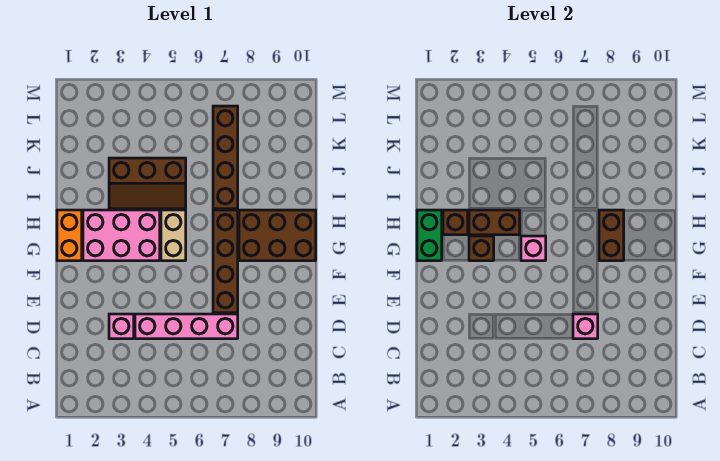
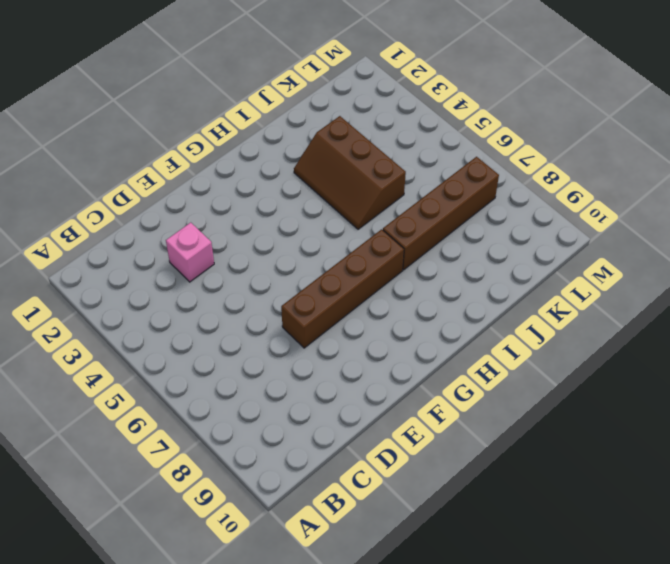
none -> pink brick D4:D7 level 1
none -> orange brick G1:H1 level 1
none -> pink brick G2:H4 level 1

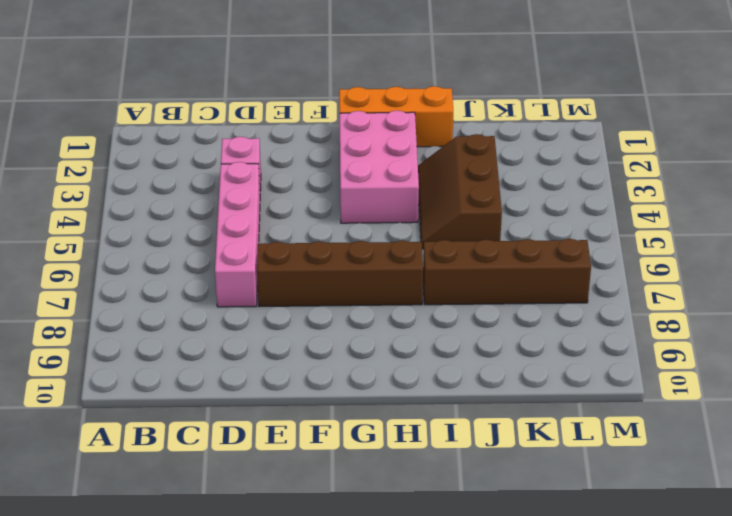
orange brick G1:I1 level 1 -> orange brick G1:H1 level 1
none -> tan brick G5:H5 level 1
none -> brown brick G8:H10 level 1
none -> pink brick D7 level 2

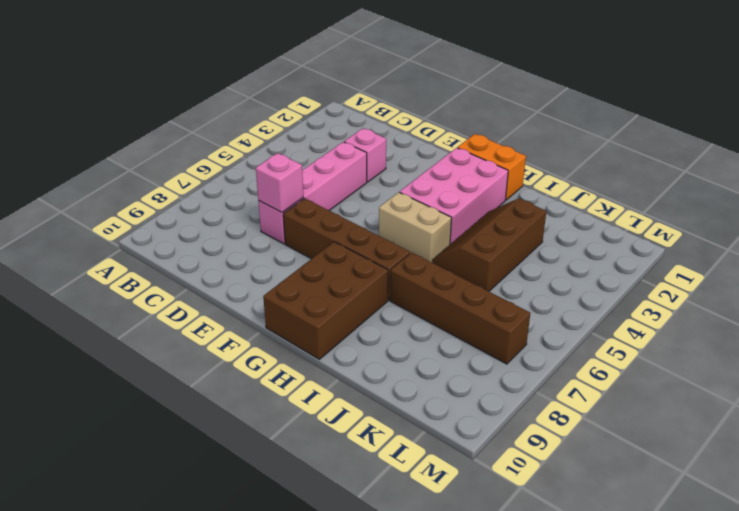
none -> green brick G1:H1 level 2
none -> brown brick G3 level 2
none -> pink brick G5 level 2

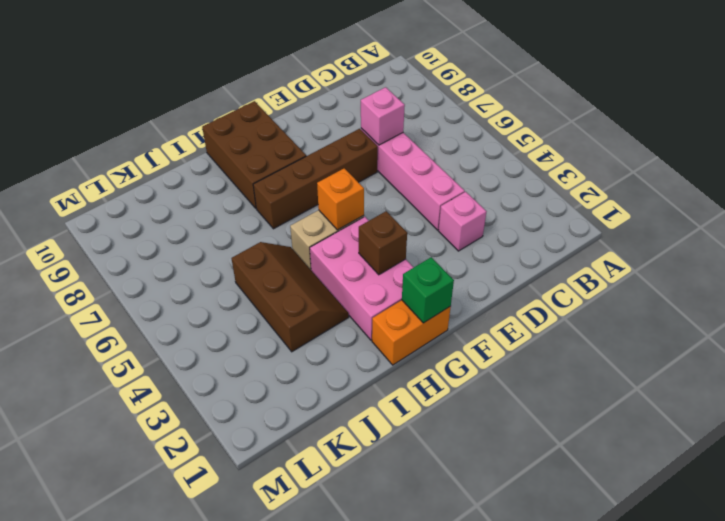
green brick G1 level 2 -> green brick G1:H1 level 2
orange brick G5 level 2 -> pink brick G5 level 2
none -> brown brick I7:L7 level 1
none -> brown brick G8:H8 level 2
none -> brown brick H2 level 2

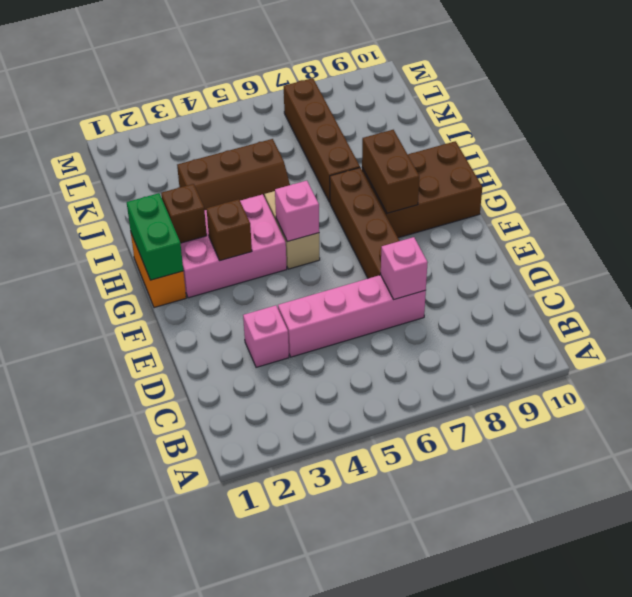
none -> brown brick H3:H4 level 2

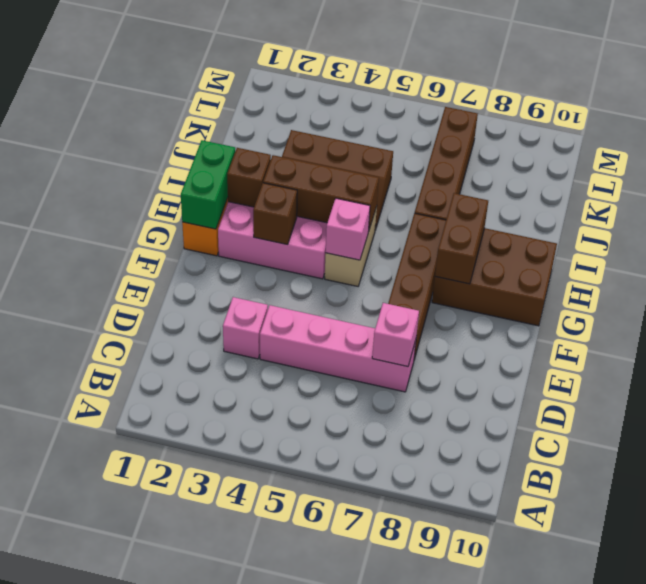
brown brick H3:H5 level 2 -> brown brick H3:H4 level 2

